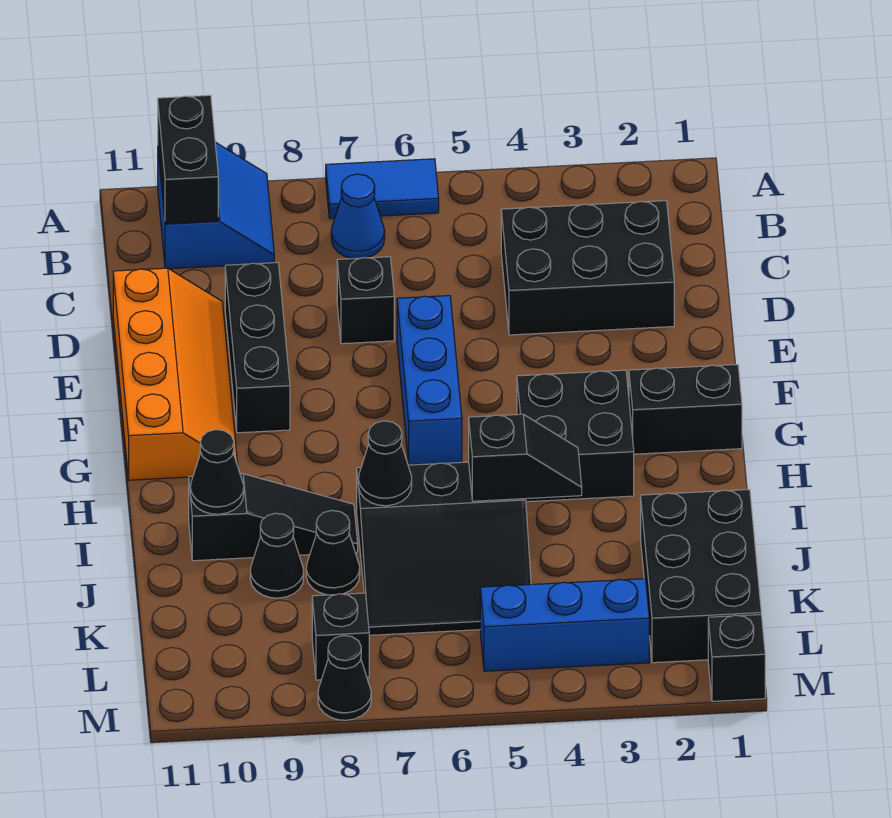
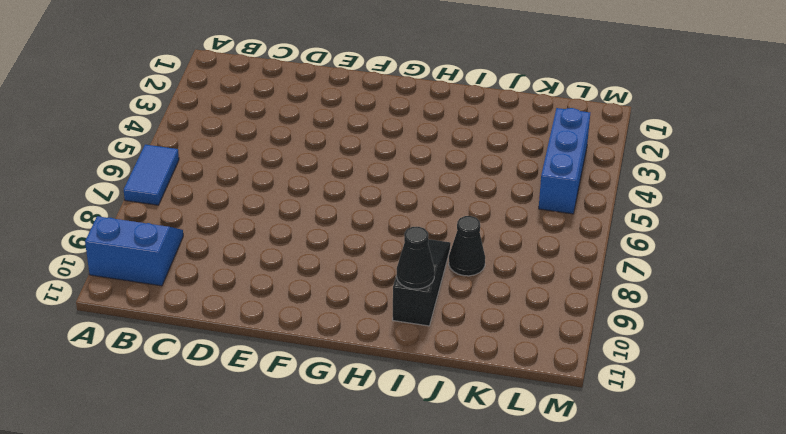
none -> blue cone B7 level 1
none -> black brick C2:D4 level 1
none -> black brick D7 level 1

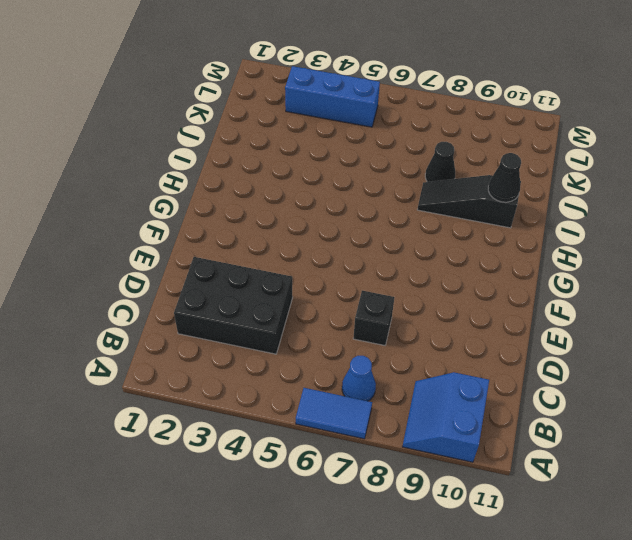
none -> black brick D9:F9 level 1
none -> orange slope D10:G11 level 1 top 11
none -> blue brick E6:G6 level 1

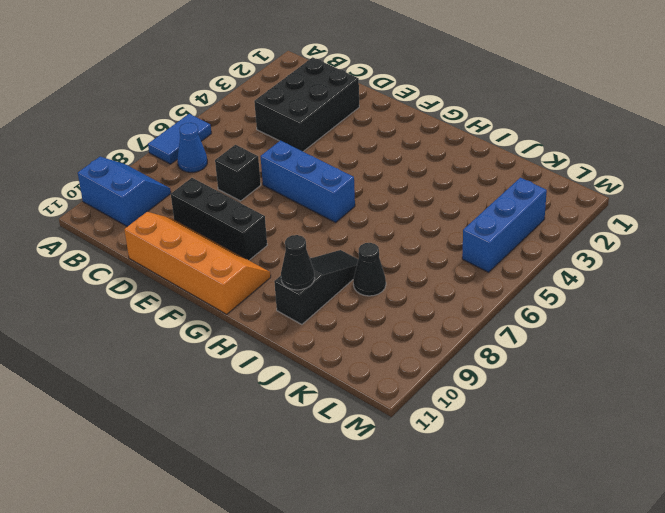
none -> black brick G1:G2 level 1
none -> black brick G3:H4 level 1
none -> black slope I5:K7 level 1 top I

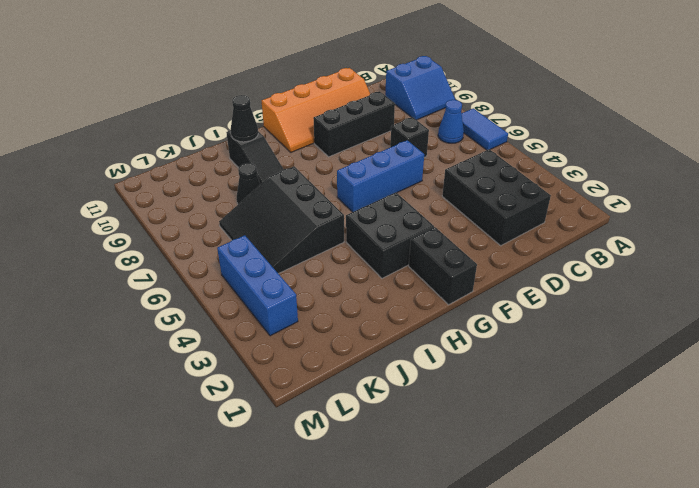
none -> black brick J1:L2 level 1
none -> black cone J9 level 1
none -> black brick L8 level 1

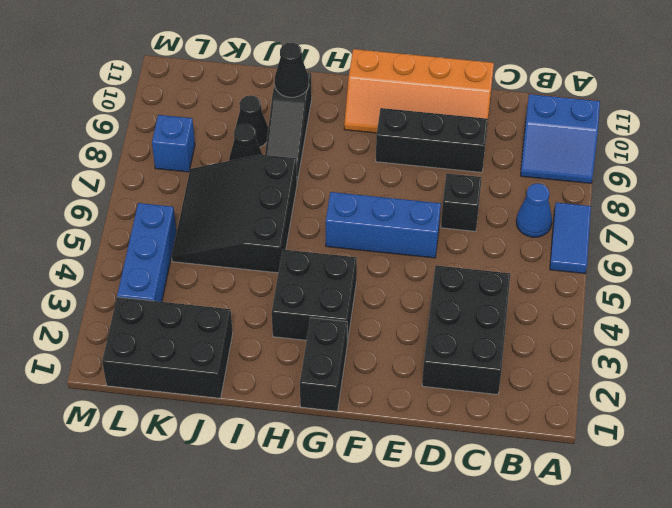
blue brick L8 level 1 -> black brick L8 level 1
none -> black brick M1 level 1
none -> black cone M8 level 1
none -> black brick A10:B10 level 2

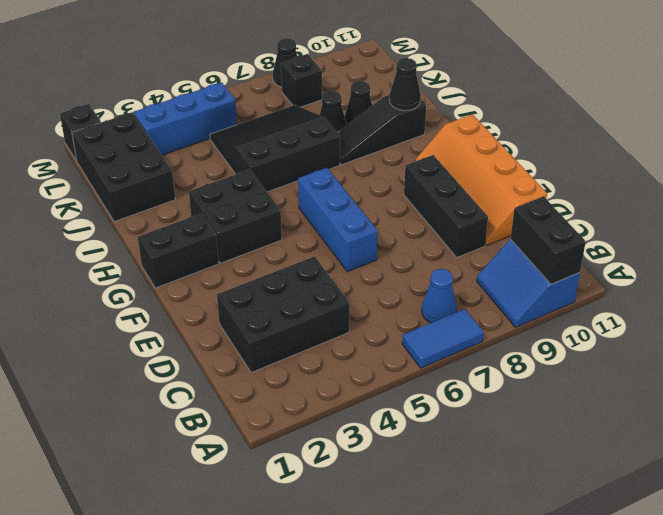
none -> black brick D7 level 1
none -> black slope I4:I5 level 2 top 5
none -> black cone I7 level 2

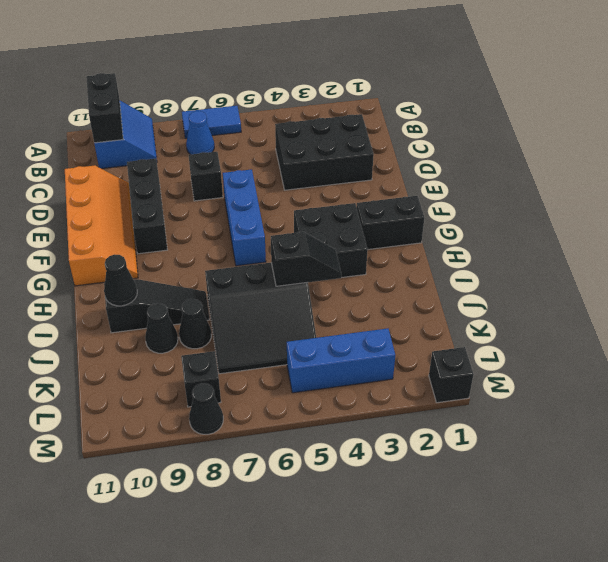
none -> black brick J1:L2 level 1
none -> black cone I7 level 2

